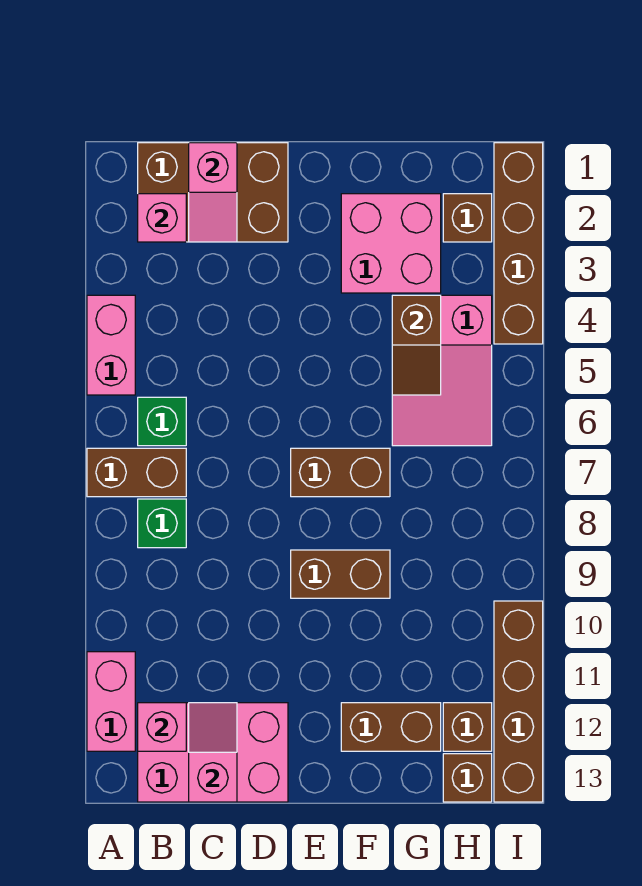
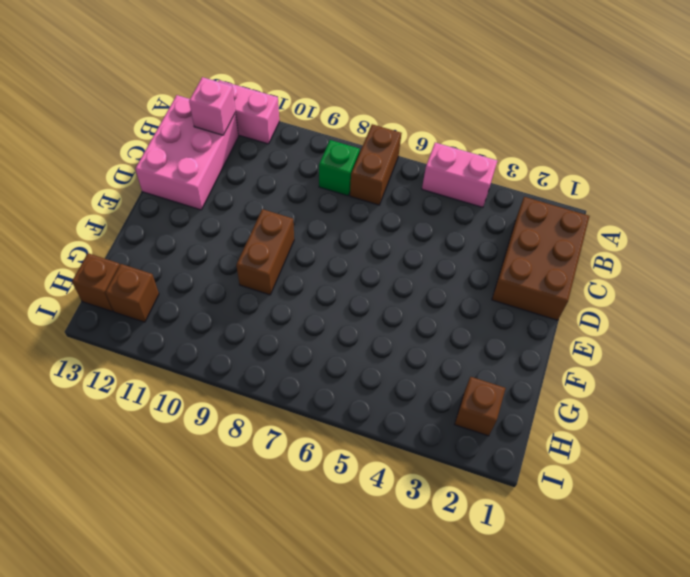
none -> green brick B6 level 1
none -> brown brick E7:F7 level 1
none -> pink brick F2:G3 level 1

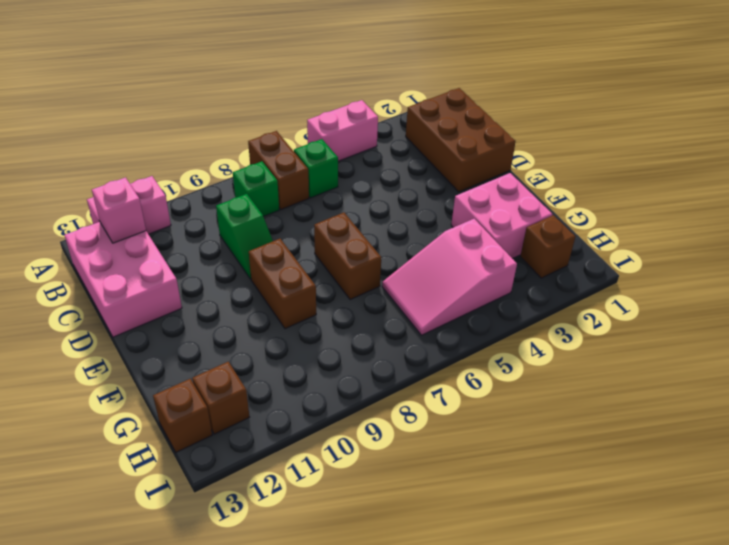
green slope C9:D9 level 1 top C -> none
none -> brown brick F12:G12 level 1
none -> brown brick I1:I4 level 1
none -> brown brick I10:I13 level 1

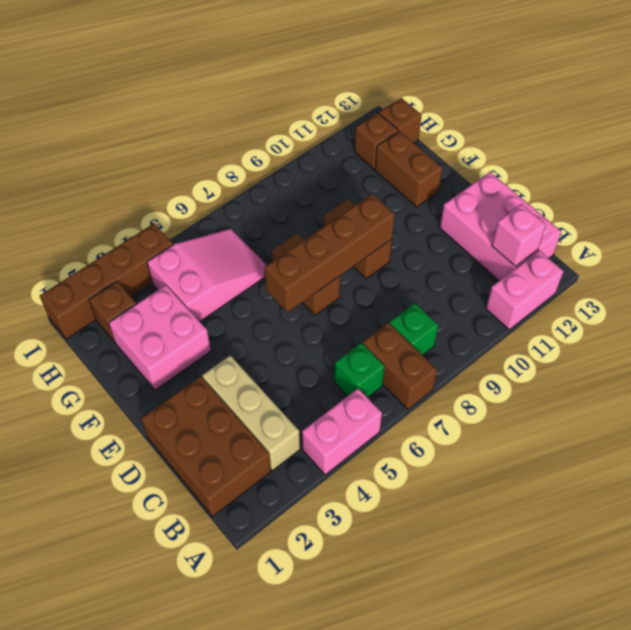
tan brick B3:D3 level 1 -> none
brown brick E6:E9 level 2 -> brown brick I10:I13 level 1
none -> pink brick B2 level 2
none -> pink slope C1:C2 level 2 top 1
none -> pink slope C12:C13 level 2 top 13

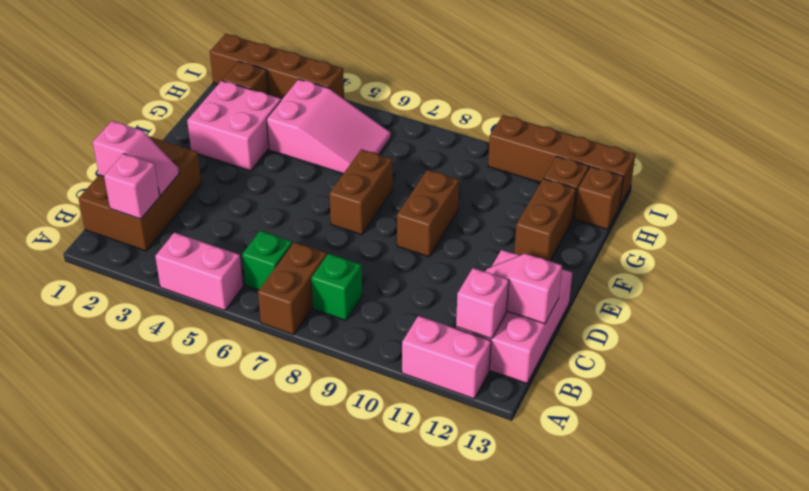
none -> brown slope G4:G5 level 2 top 4

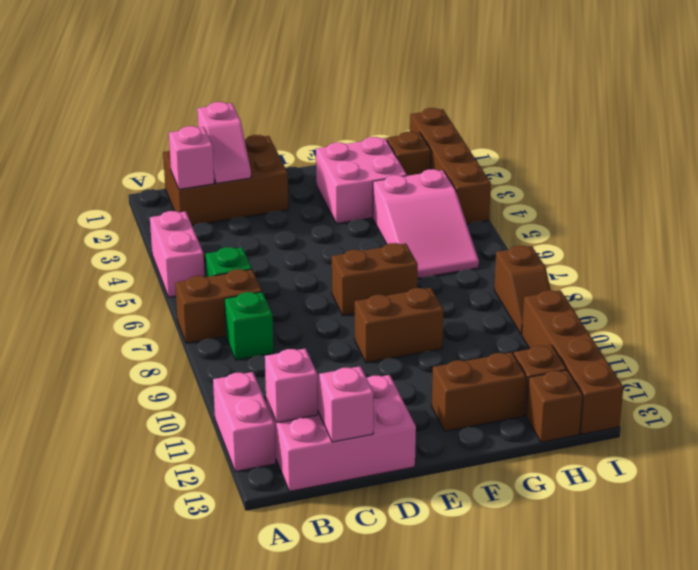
brown slope I8:I9 level 1 top 8 -> brown slope G4:G5 level 2 top 4

